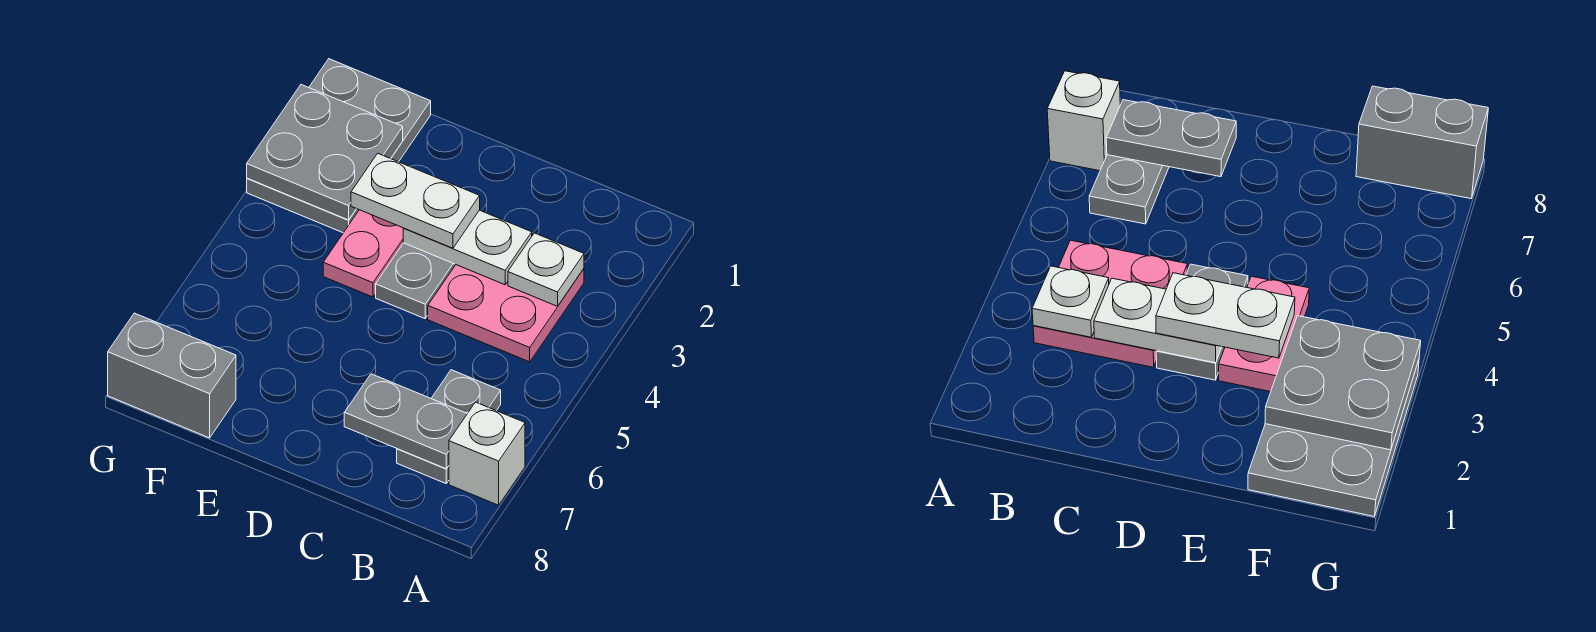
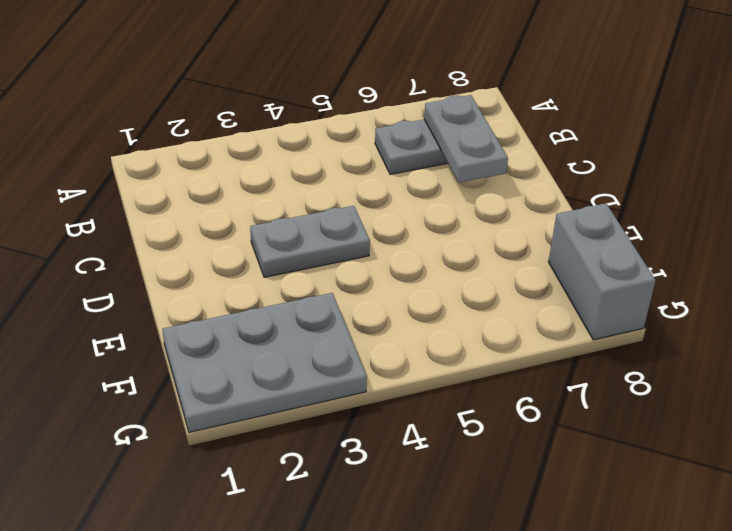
none -> white brick A7 level 1
none -> pink plate B3:C4 level 1
none -> pink plate E3:E4 level 1

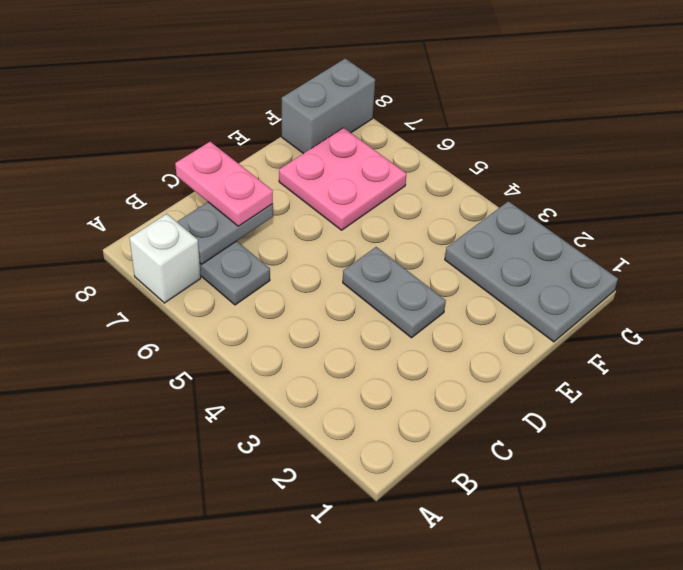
pink plate C7:C8 level 3 -> pink plate E3:E4 level 1
pink plate E6:F7 level 1 -> pink plate B3:C4 level 1
none -> white plate B3 level 2
none -> white plate C3:D3 level 2
none -> grey plate F2:G3 level 2

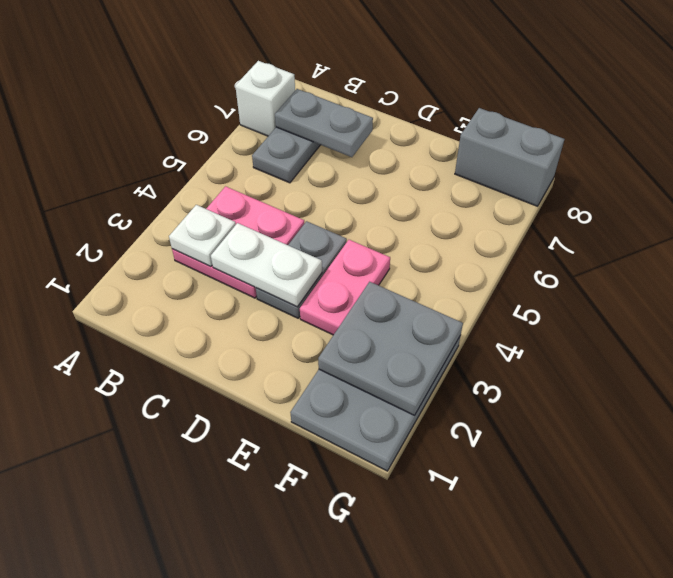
none -> white plate D3:E3 level 3

